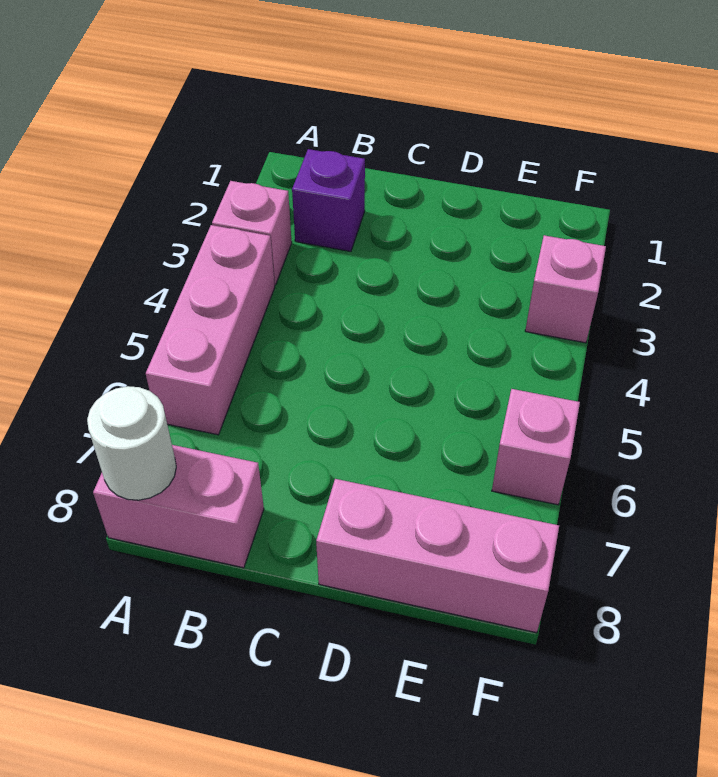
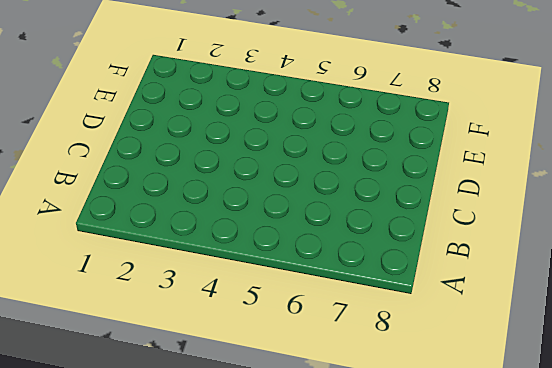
none -> pink brick A3 level 1
none -> pink brick A4:A6 level 1

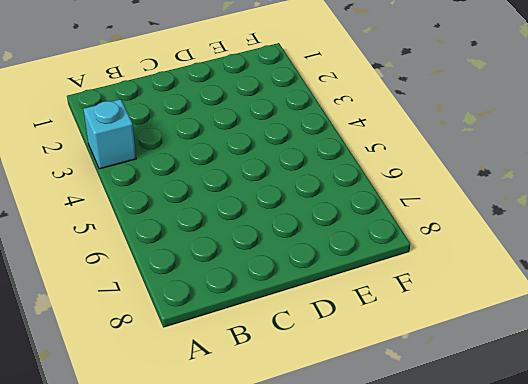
cyan brick A3 level 1 -> pink brick A3 level 1
none -> pink brick A4:A6 level 1
none -> pink brick A8:B8 level 1

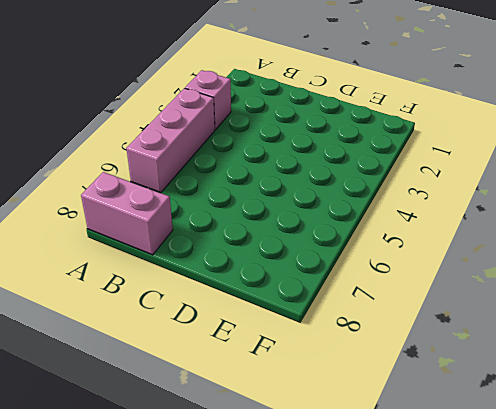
none -> purple brick B2 level 1
none -> pink brick D8:F8 level 1

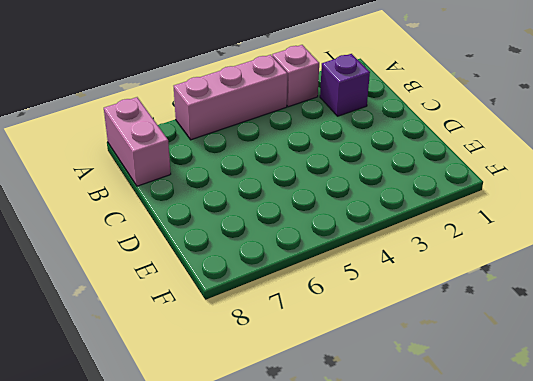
none -> pink brick D8:F8 level 1
none -> pink brick F3 level 1

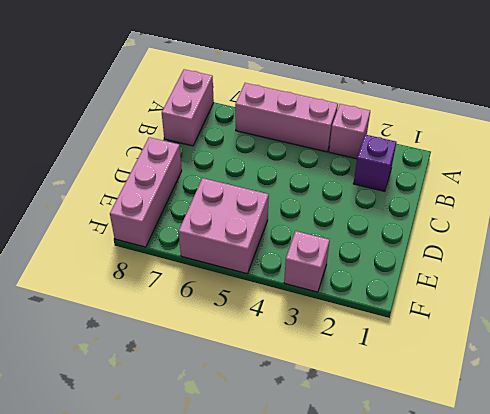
pink brick E5:F6 level 1 -> pink brick F6 level 1
none -> white round brick A8 level 2

